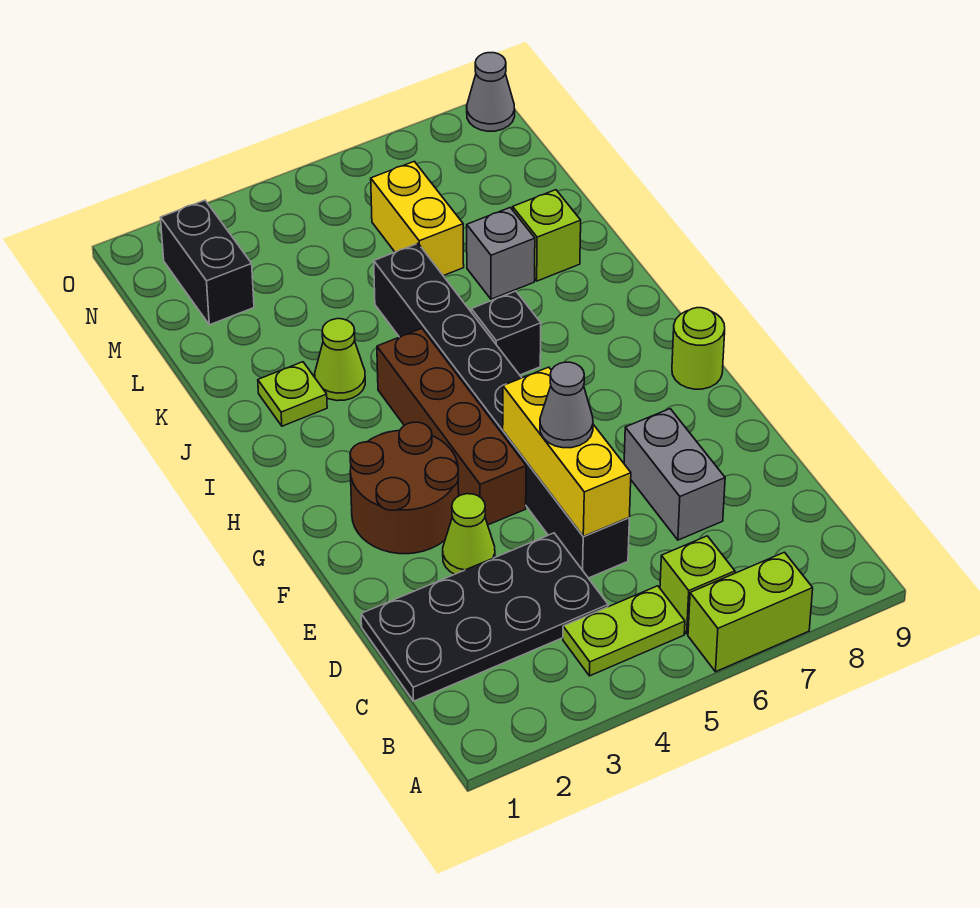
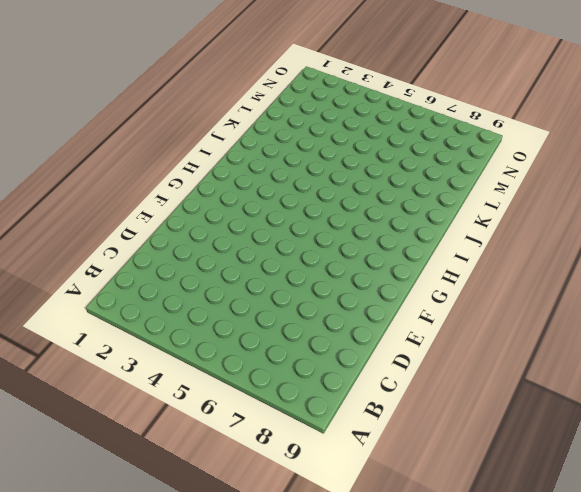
none -> lime brick A6:A7 level 1
none -> lime plate B4:B5 level 1
none -> lime brick B6 level 1

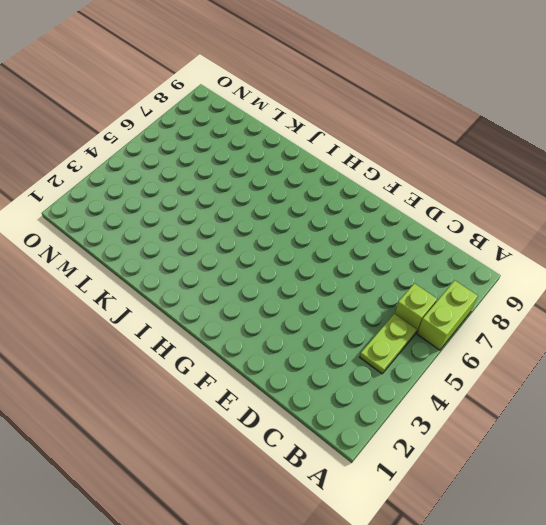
none -> black plate C1:D4 level 1
none -> black brick D5:K5 level 1
none -> grey brick D7:E7 level 1

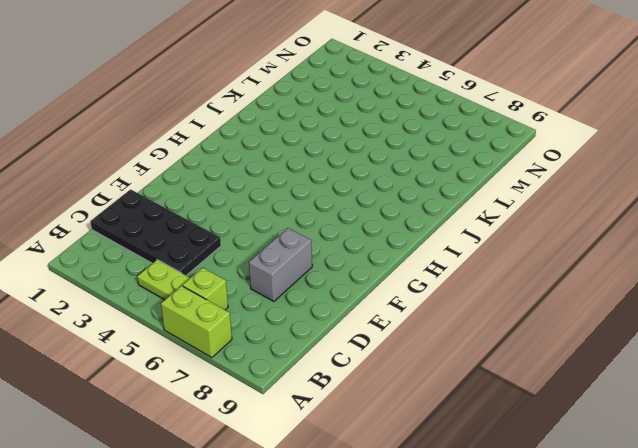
none -> black brick D5:K5 level 1
none -> lime cone E3 level 1
none -> brown round brick F2:G3 level 1

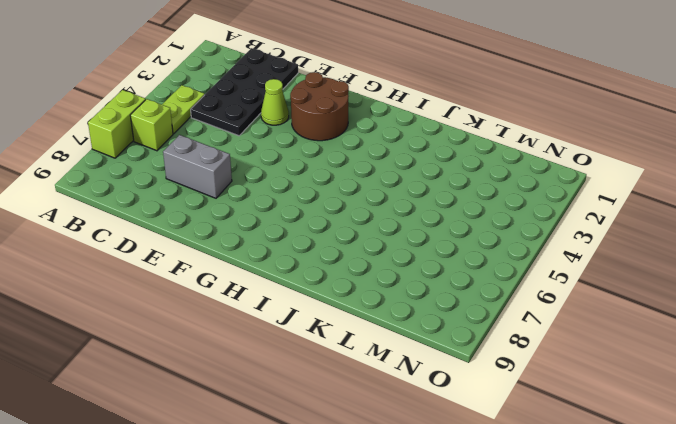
none -> black brick D5:K5 level 1
none -> brown brick F4:I4 level 1
none -> lime round brick G9 level 1

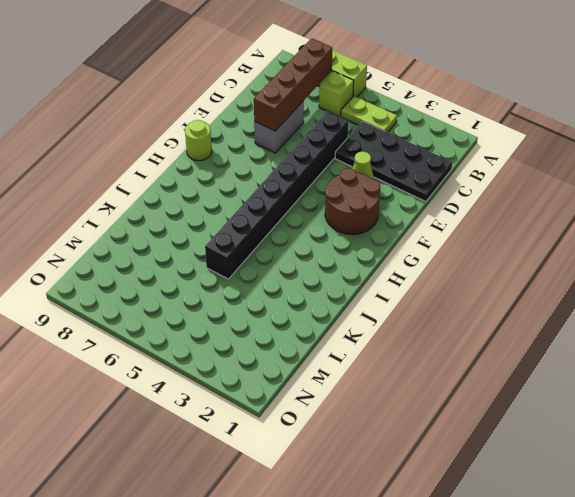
brown brick B7:E7 level 2 -> brown brick F4:I4 level 1
none -> black brick I6 level 1
none -> lime plate J2 level 1
none -> lime cone J3 level 1

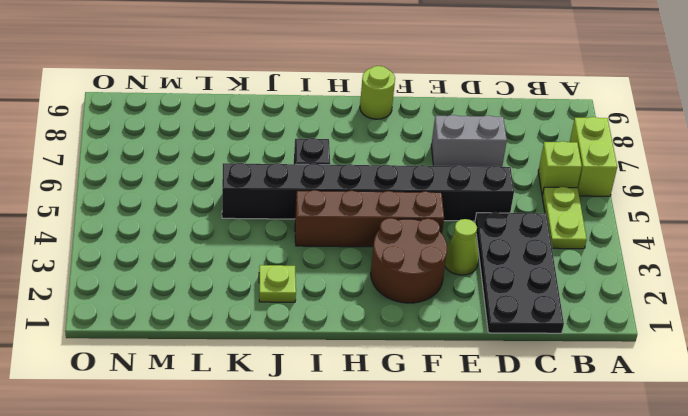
none -> lime cone J3 level 1
none -> grey brick K7 level 1
none -> lime brick K8 level 1

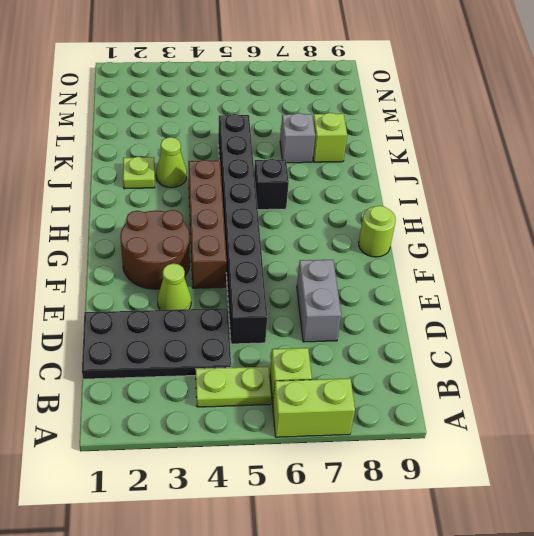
none -> yellow brick L6:M6 level 1
none -> black brick M2:N2 level 1
none -> grey cone O9 level 1

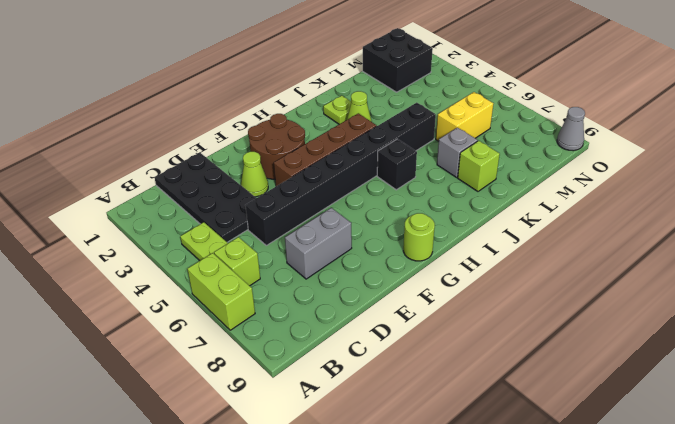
black brick M1:N2 level 1 -> black brick M2:N2 level 1
none -> yellow brick D5:F5 level 2
none -> grey cone E5 level 3

